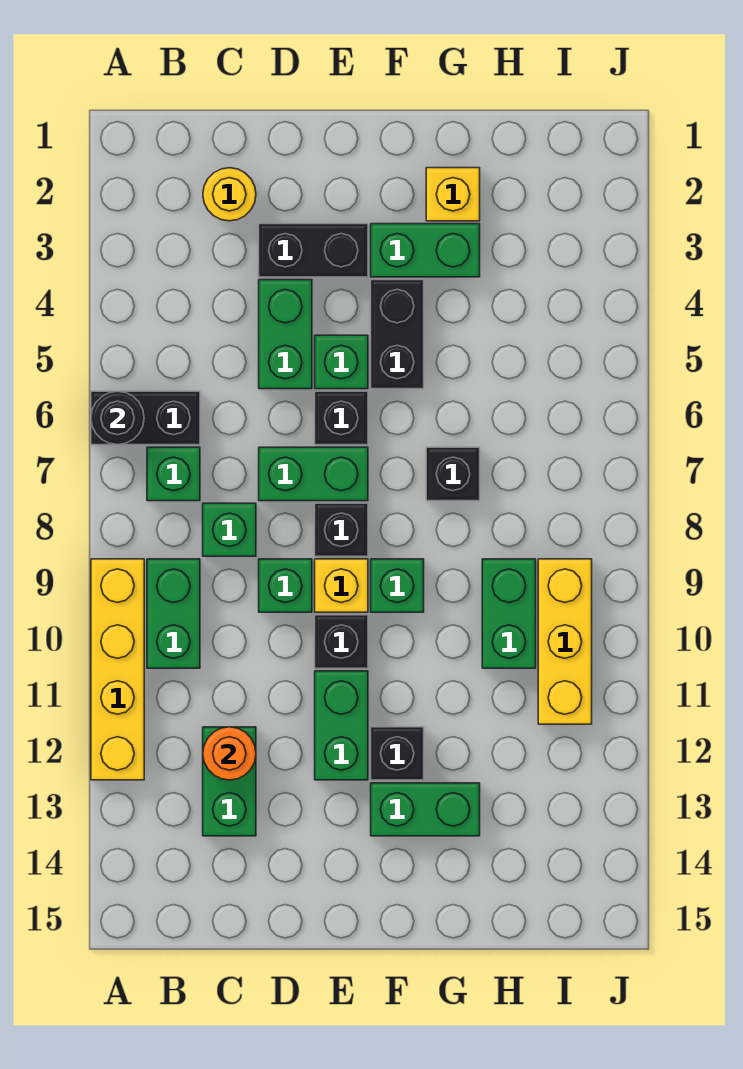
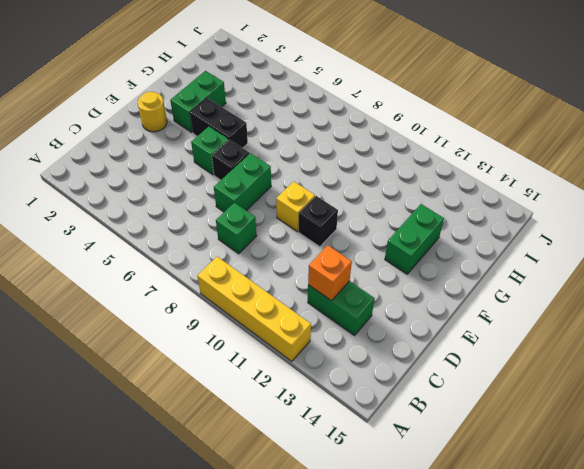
orange brick C12 level 2 -> orange round brick C12 level 2
yellow round brick E2 level 1 -> yellow round brick C2 level 1
none -> black brick A6:B6 level 1
none -> green brick B7 level 1
none -> green brick B9:B10 level 1

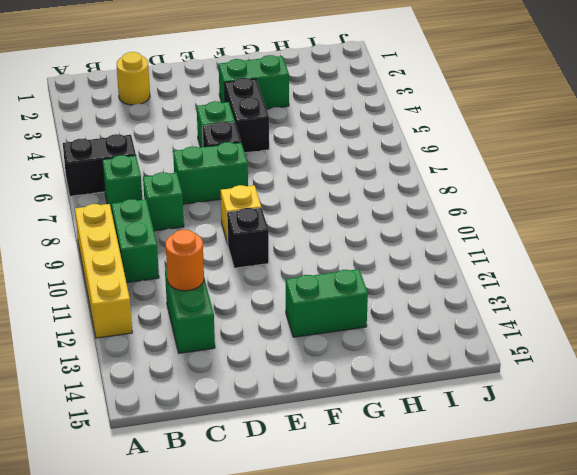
none -> black brick D3:E3 level 1
none -> green brick D4:D5 level 1
none -> green brick D9 level 1

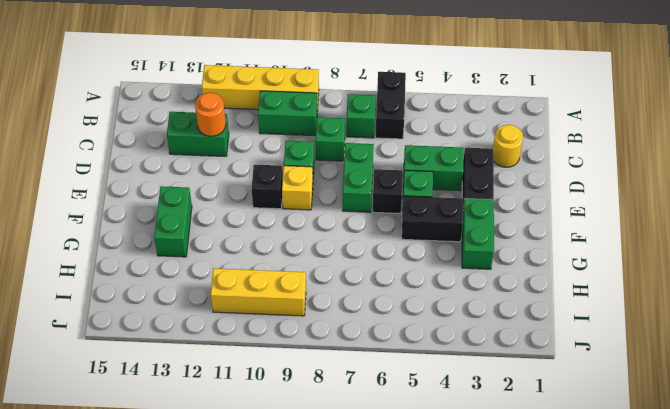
none -> black brick E8 level 1
none -> green brick E11:E12 level 1
none -> green brick F9 level 1

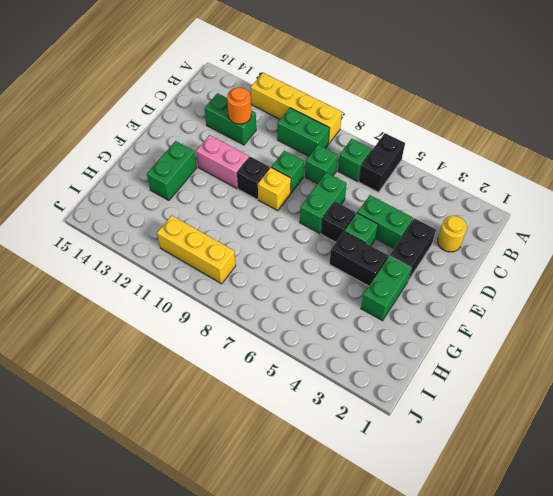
pink brick E11:E12 level 1 -> green brick E11:E12 level 1
none -> black brick E8 level 1
none -> green brick F9 level 1
none -> black brick F12 level 1

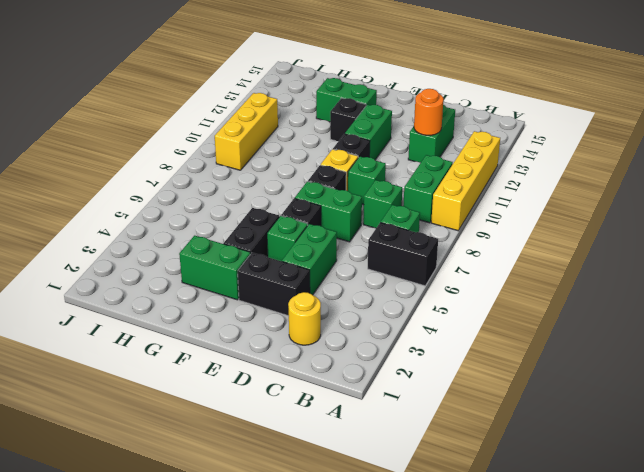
none -> green brick F9 level 1
none -> yellow brick G2 level 1
none -> black brick G7 level 1

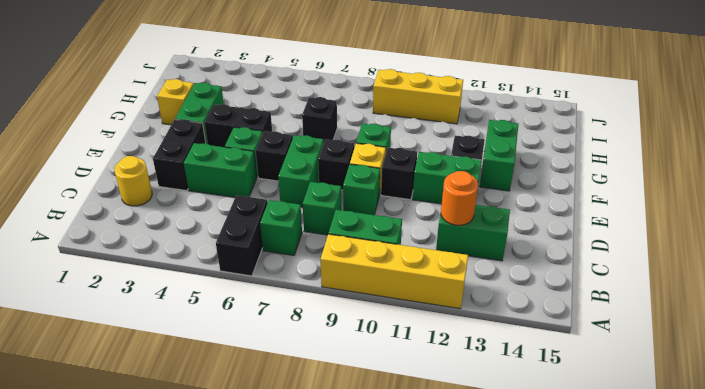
none -> green brick H9:H10 level 1
none -> black round brick A6 level 2

